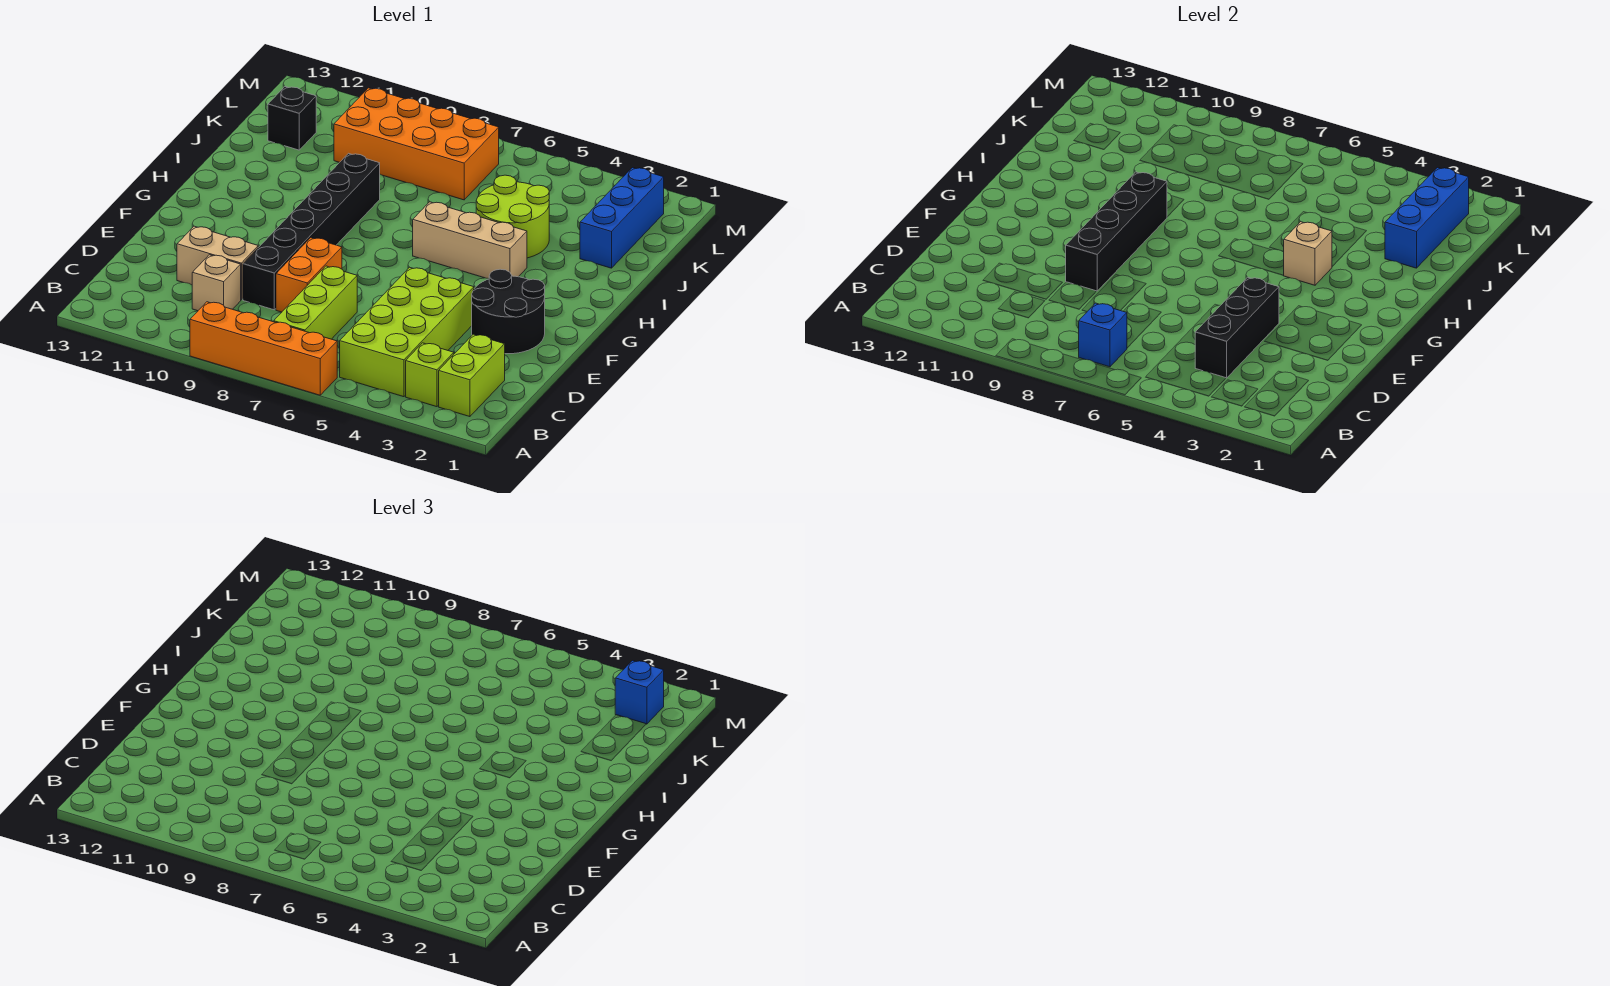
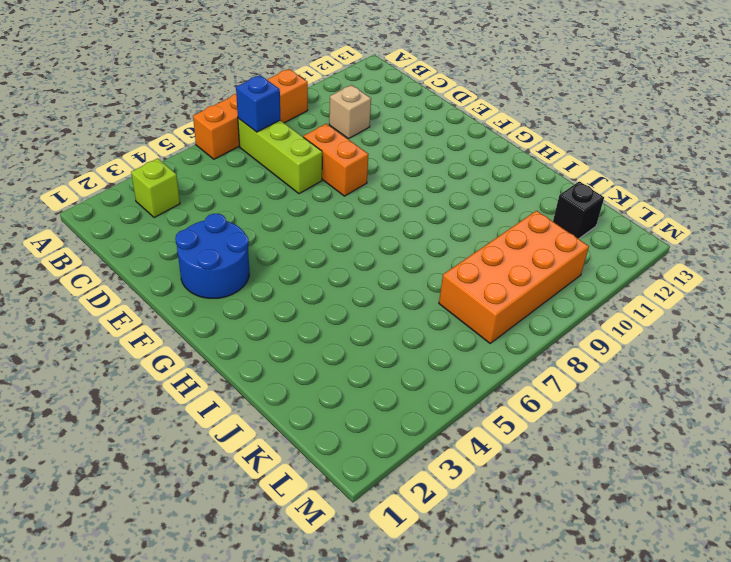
blue round brick E2:F3 level 1 -> black round brick E2:F3 level 1
none -> lime brick B2:C2 level 1
none -> lime brick B4:E5 level 1
none -> black brick D9:I9 level 1

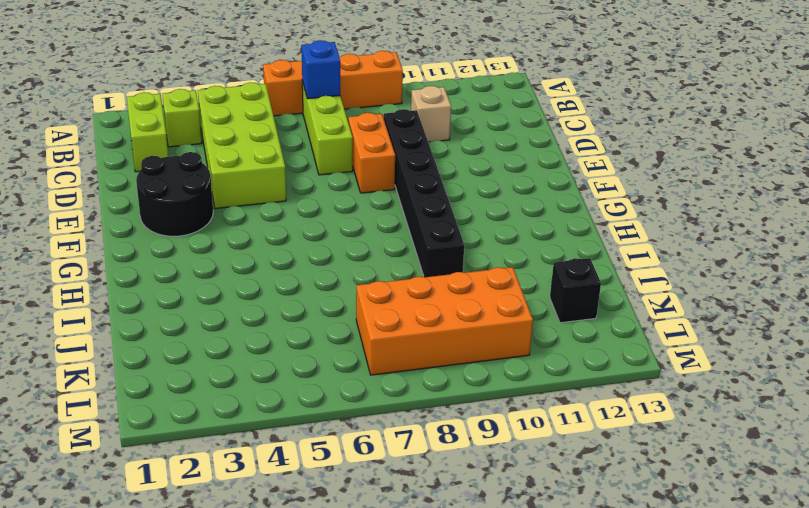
none -> tan brick D10:D11 level 1
none -> tan brick H4:H6 level 1
none -> lime round brick I4:J5 level 1

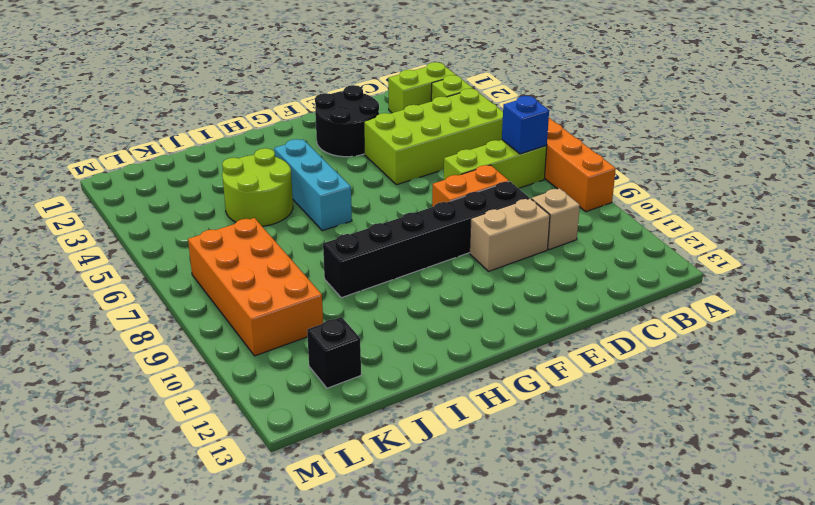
tan brick D10:E10 level 1 -> tan brick D10:D11 level 1
cyan brick H4:H6 level 1 -> tan brick H4:H6 level 1
none -> blue brick J2:L2 level 1
none -> black brick C4:E4 level 2
none -> black brick E9:H9 level 2

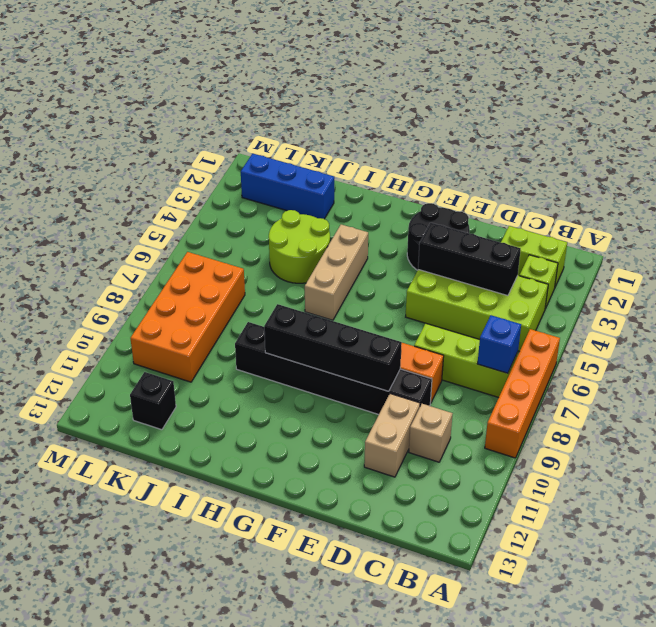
none -> tan brick H4 level 2
none -> blue brick J2:L2 level 2
none -> blue brick L2 level 3

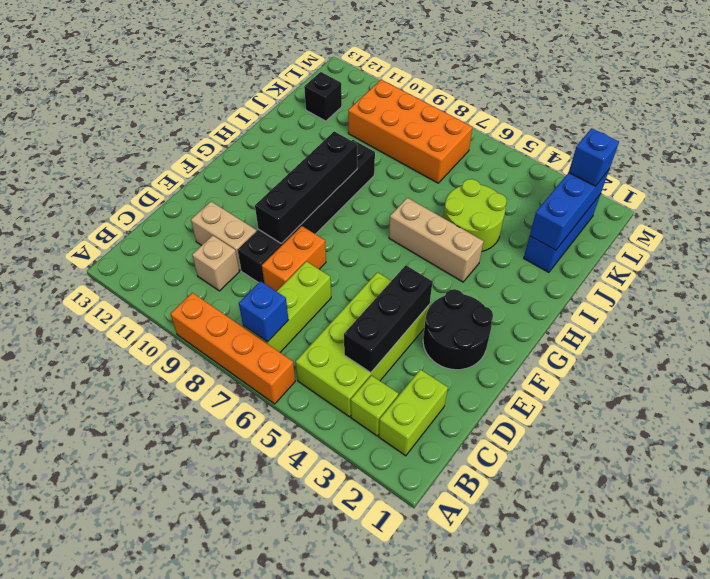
none -> tan brick H4 level 2

